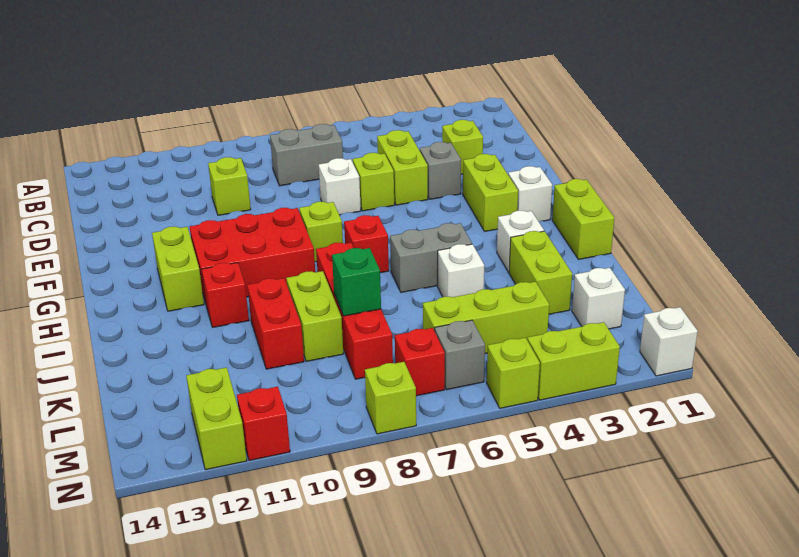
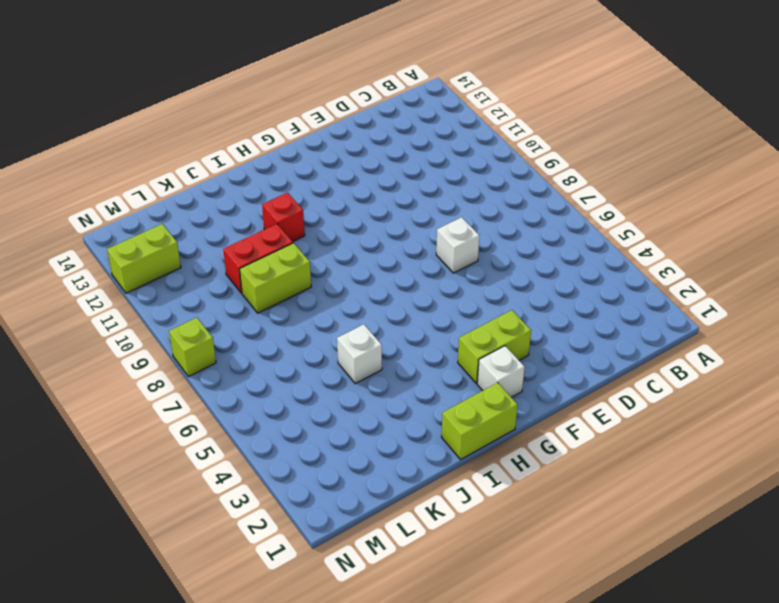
none -> grey brick C7:C8 level 1
none -> lime brick D3 level 1
none -> lime brick D5:E5 level 1
none -> lime brick D10 level 1

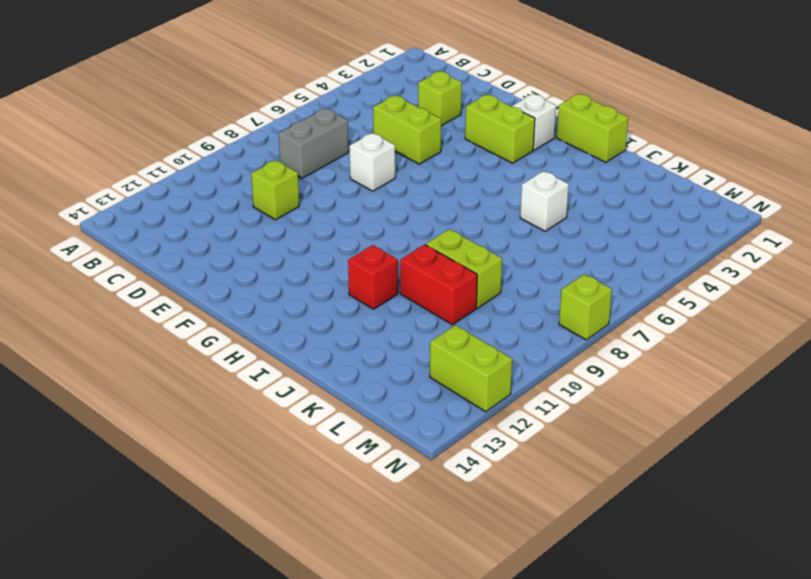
none -> grey brick E4 level 1
none -> lime brick E6 level 1
none -> lime brick G8 level 1
none -> red brick G9:H11 level 1

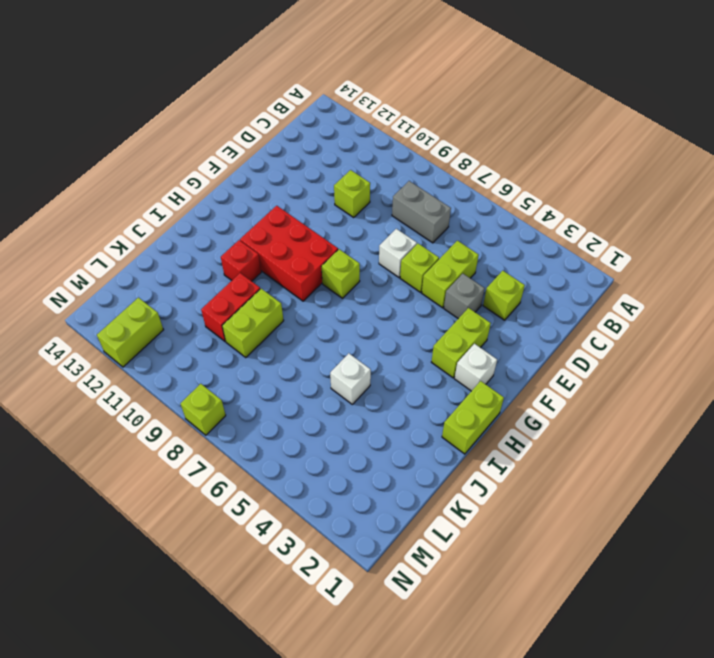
none -> lime brick G12:H12 level 1
none -> red brick H7 level 1
none -> white brick I3 level 1
none -> grey brick I5:I6 level 1

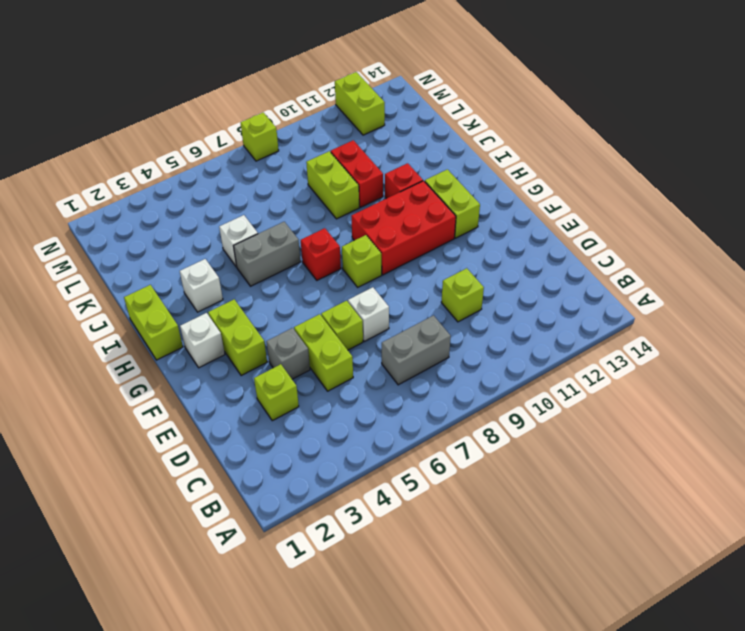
none -> red brick I8:L8 level 1
none -> lime brick J3:K3 level 1
none -> white brick L2 level 1
none -> lime brick L4:L6 level 1

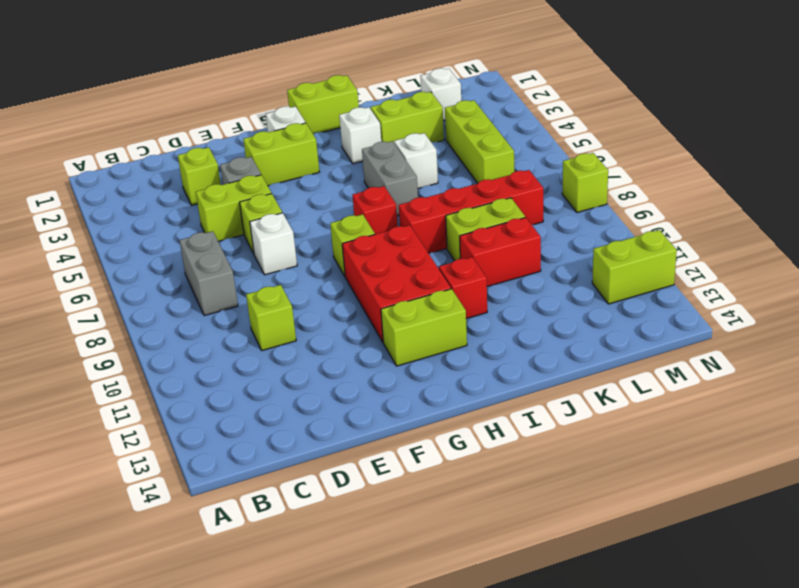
none -> grey brick M6 level 1
none -> red brick M7 level 1
none -> white brick N1 level 1
none -> lime brick N3:N4 level 1

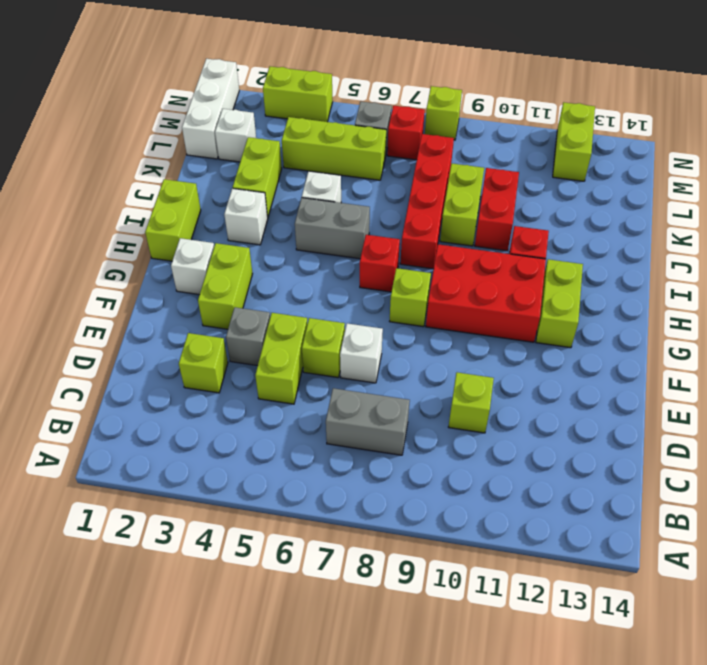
white brick L1:N1 level 1 -> white brick N1 level 1
none -> lime brick N5 level 1
none -> red brick N11 level 1
none -> green brick K8 level 2

